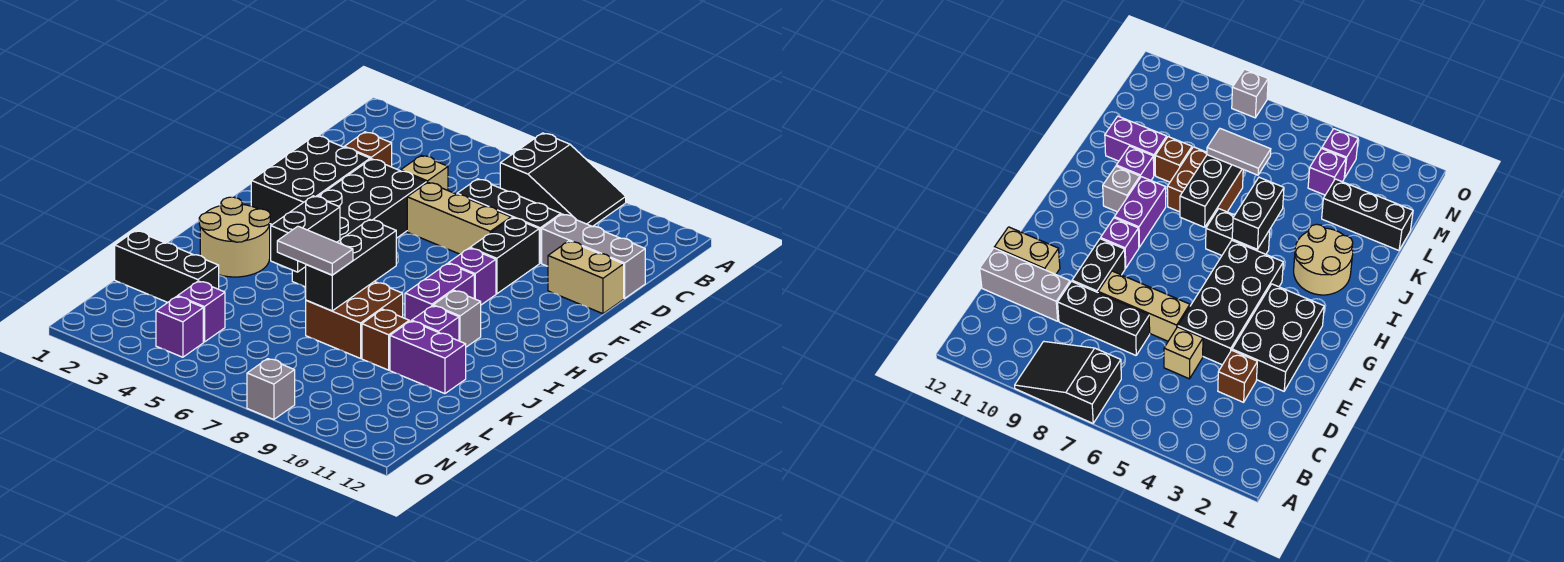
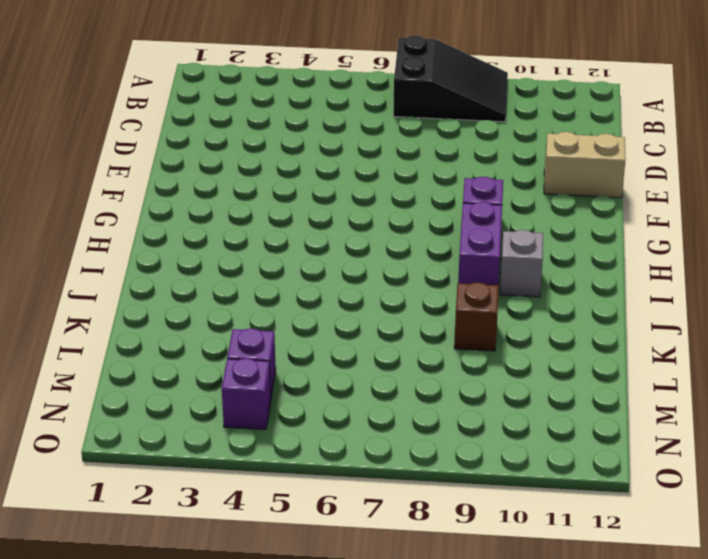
none -> brown brick D3 level 1
none -> tan brick D5 level 1
none -> black brick D7:D9 level 1

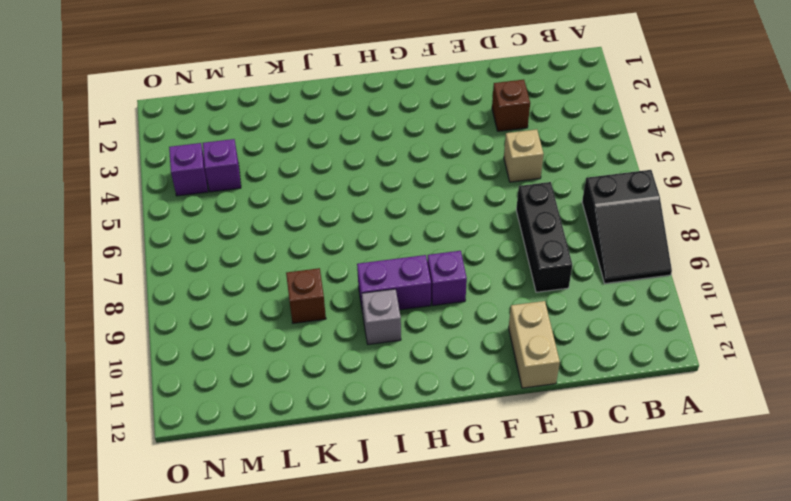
none -> grey brick D10:D12 level 1
none -> black brick E2:G3 level 1
none -> black brick E4:H5 level 1

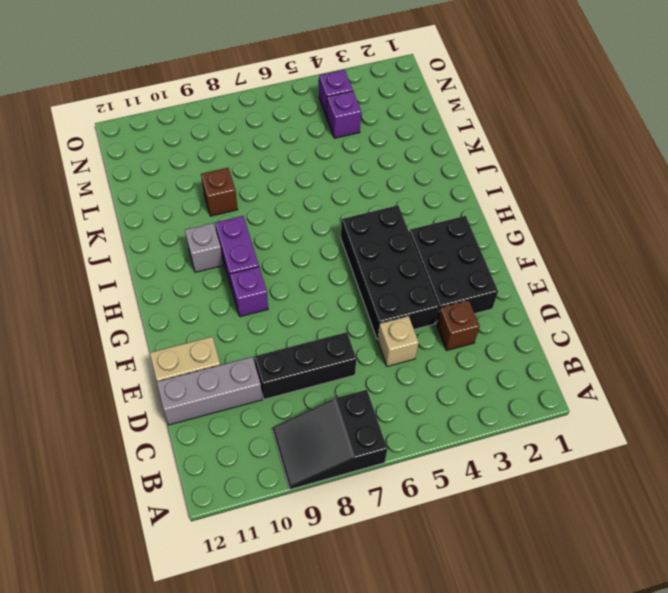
none -> tan brick E6:E8 level 1
none -> black brick E9:F9 level 1
none -> tan round brick I2:J3 level 1

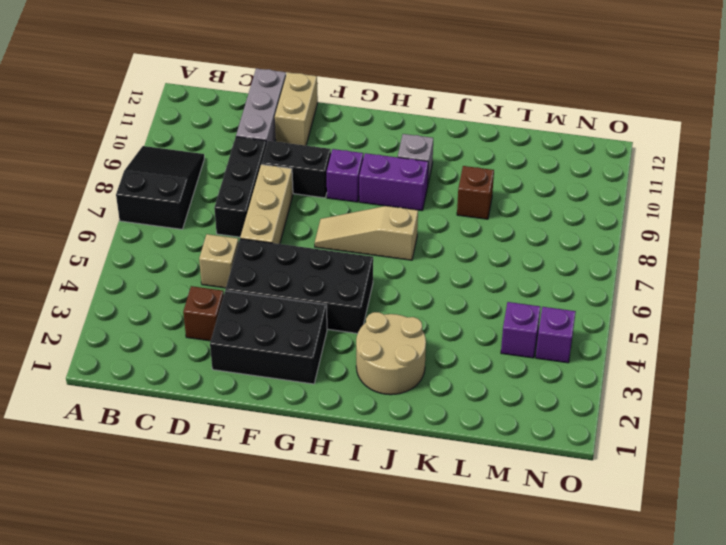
tan slope G7:I7 level 1 top I -> none
none -> black brick I5:I6 level 1
none -> brown brick J7:K8 level 1
none -> purple brick J10 level 1

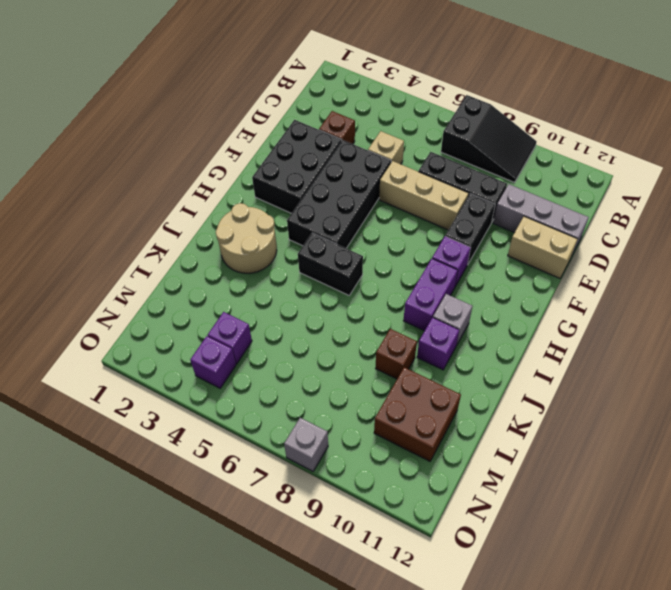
brown brick L10:M11 level 1 -> brown brick J7:K8 level 1
none -> purple brick K10:K11 level 1
none -> black brick L1:L3 level 1
none -> black brick I5:J5 level 2

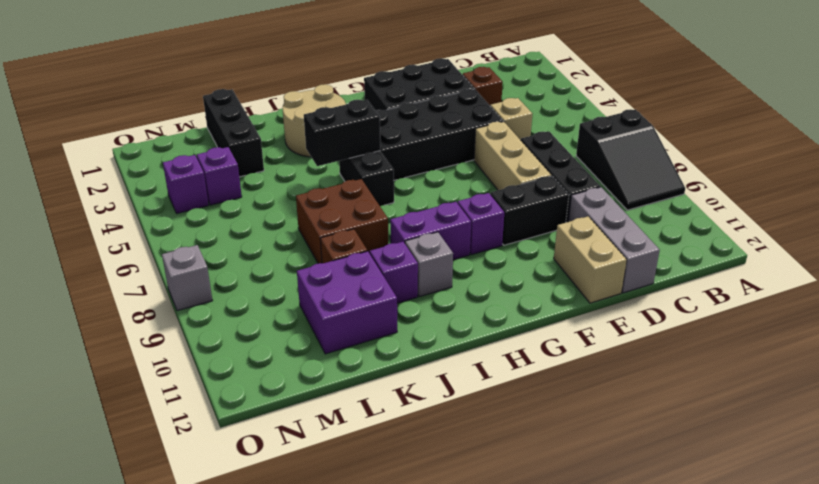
purple brick K10:L11 level 1 -> purple brick K10:K11 level 1
none -> black brick I7:K7 level 2
none -> grey tile K6:K7 level 3

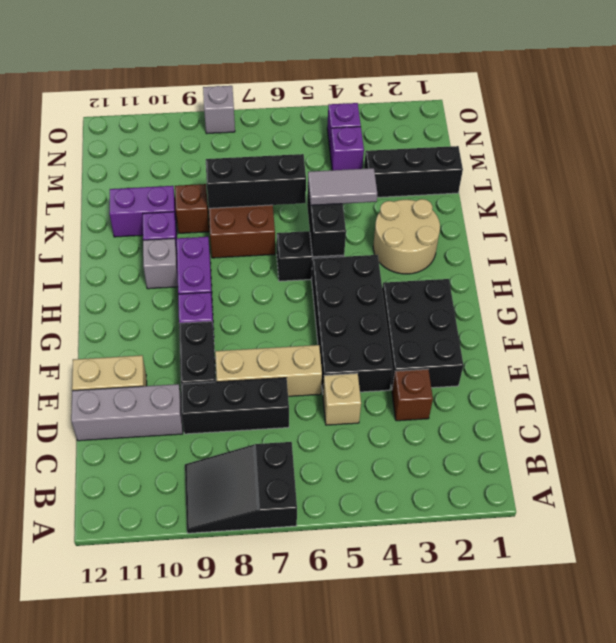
grey tile J4:J5 level 3 -> grey tile K6:K7 level 3
black brick K6:K8 level 2 -> black brick I7:K7 level 2

